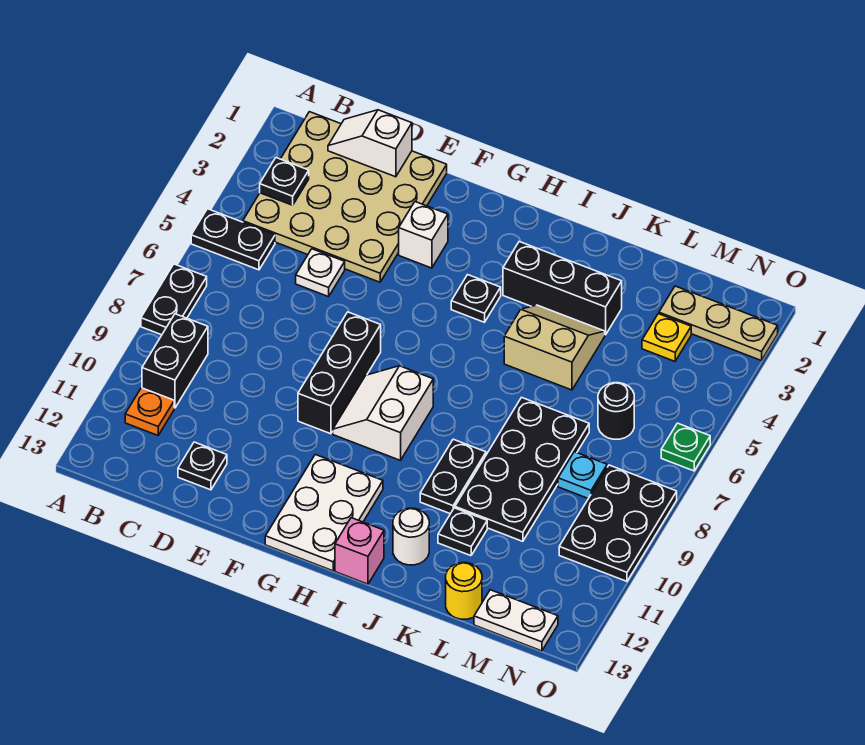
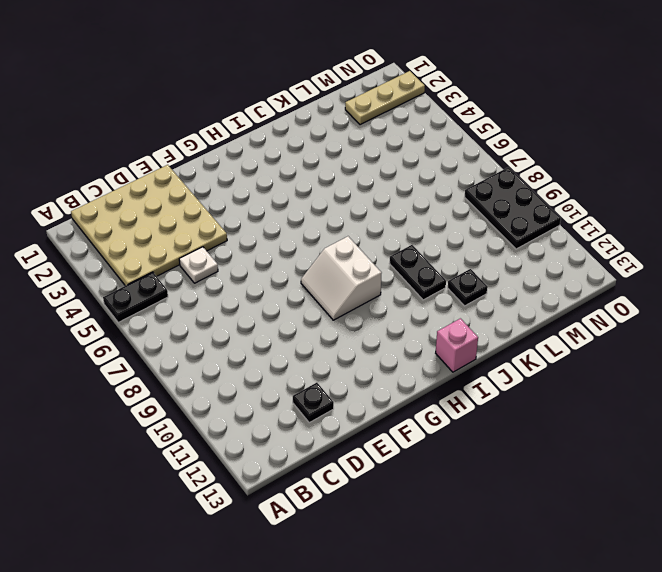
none -> black plate A7:A8 level 1
none -> black brick B9:B10 level 1
none -> orange plate B11 level 1

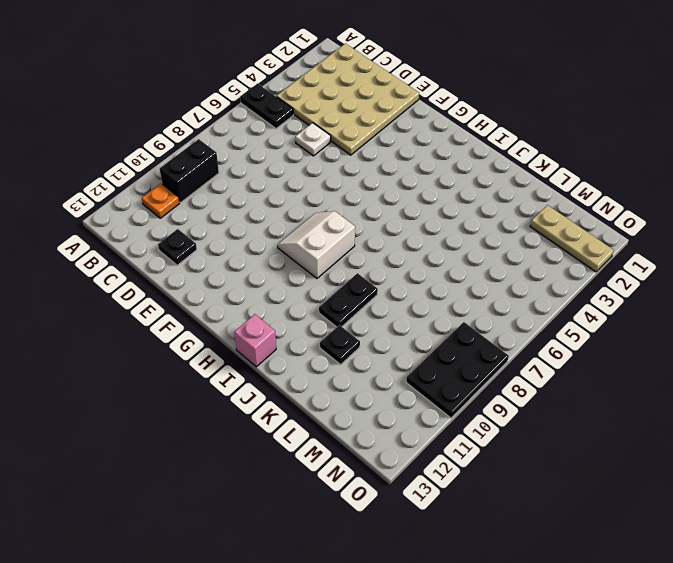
none -> black plate A7:A8 level 1
none -> white brick F3 level 1
none -> black brick F7:F9 level 1

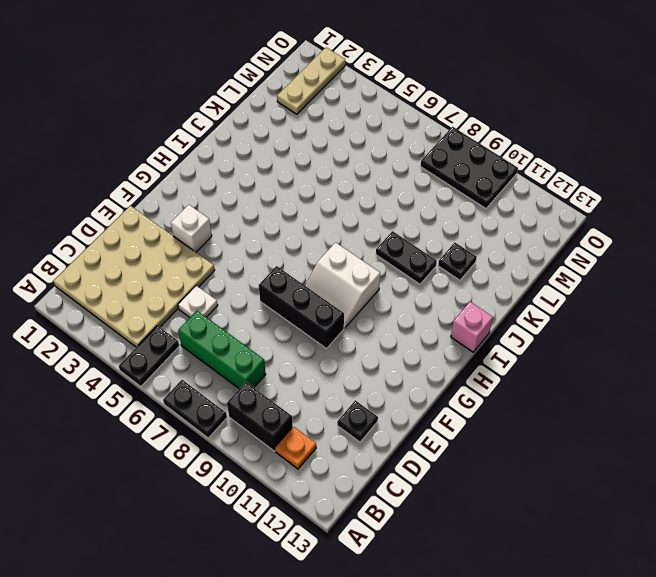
green brick C6:C8 level 1 -> none
none -> white plate G11:H13 level 1
none -> black plate H4 level 1
none -> black brick I3:K3 level 1

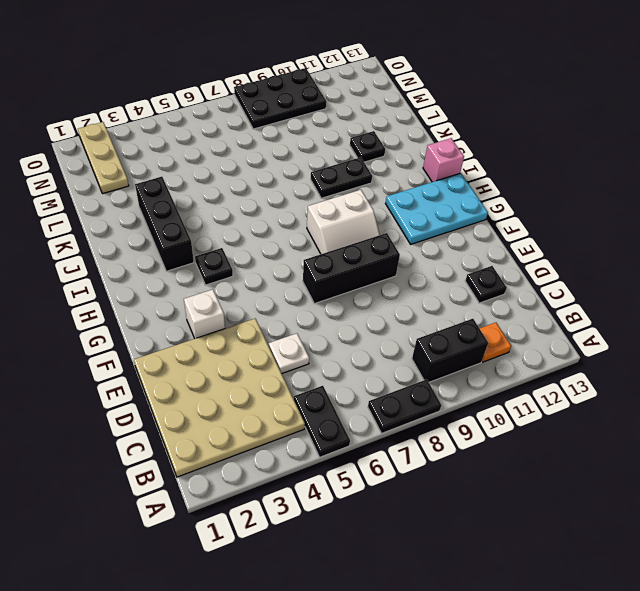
cyan plate G11:H13 level 1 -> white plate G11:H13 level 1
none -> tan slope J4:K5 level 1 top 5
none -> white round brick J12 level 1
none -> black plate K7:L10 level 1

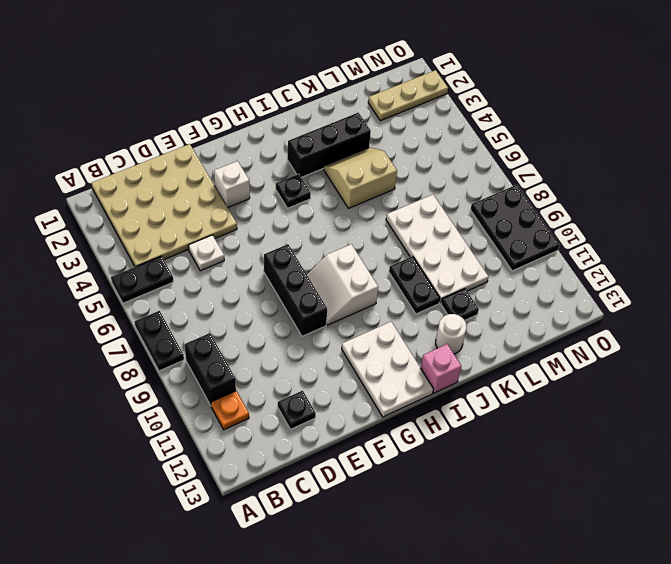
white plate K7:L10 level 1 -> black plate K7:L10 level 1
none -> yellow round brick L13 level 1
none -> yellow plate M3 level 1
none -> black round brick M6 level 1

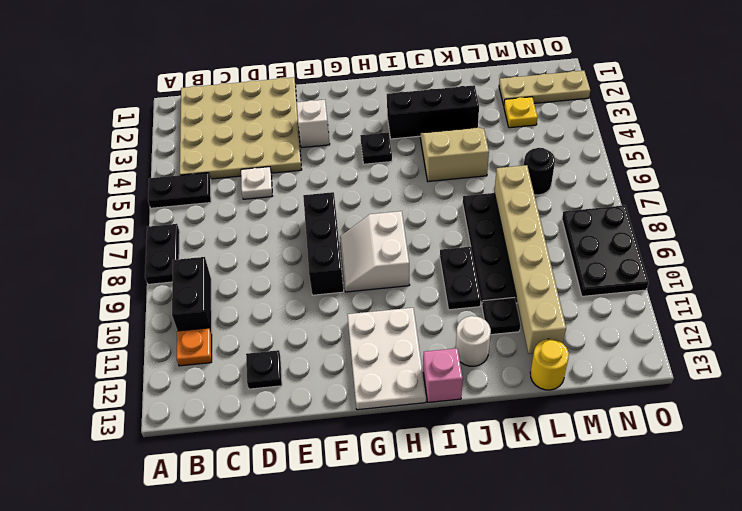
tan brick L7:L12 level 2 -> none
none -> cyan plate M8 level 1
none -> white plate M13:N13 level 1
none -> green plate O6 level 1

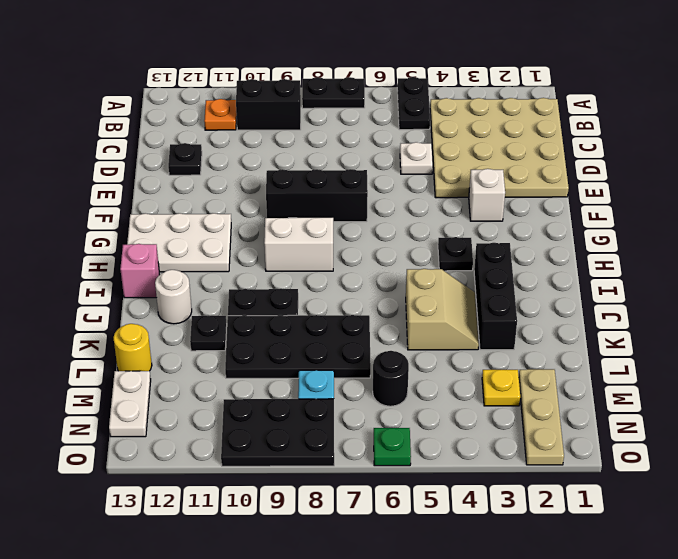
none -> black plate B3 level 2
none -> white slope C1:D1 level 2 top D

